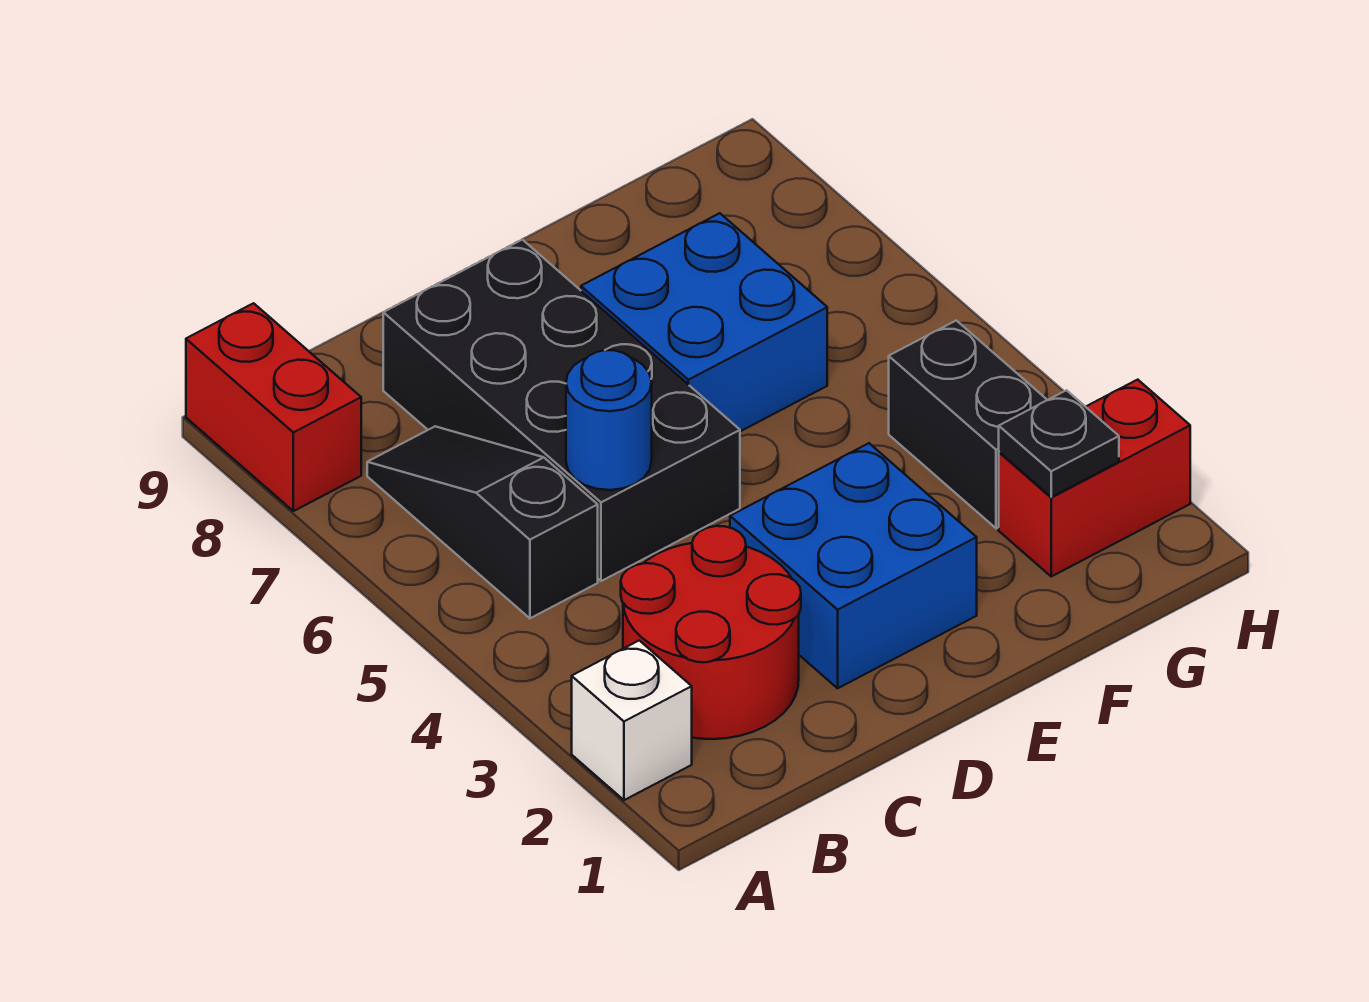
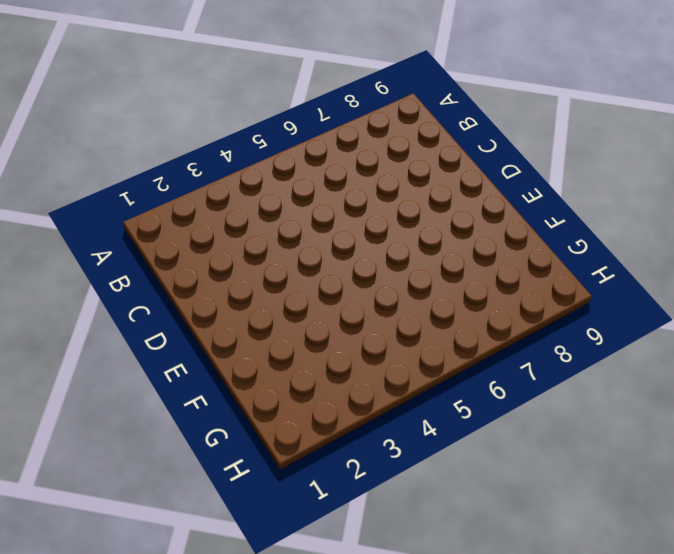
none -> white brick A2 level 1
none -> red brick A8:A9 level 1

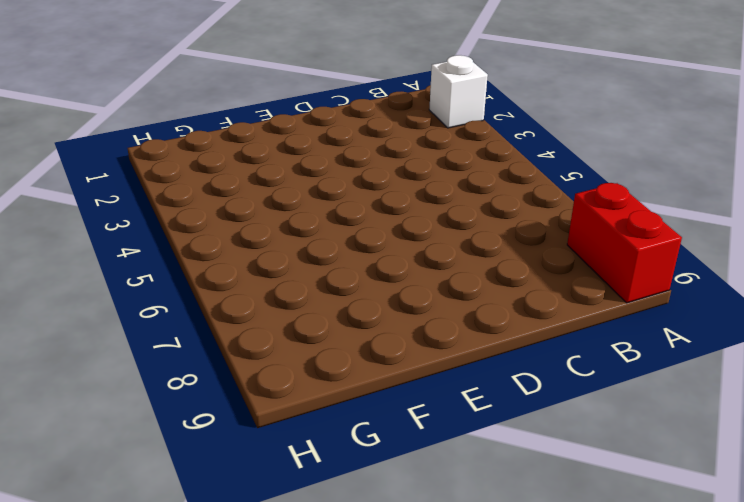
none -> red round brick B2:C3 level 1
none -> black slope B5:B7 level 1 top 5

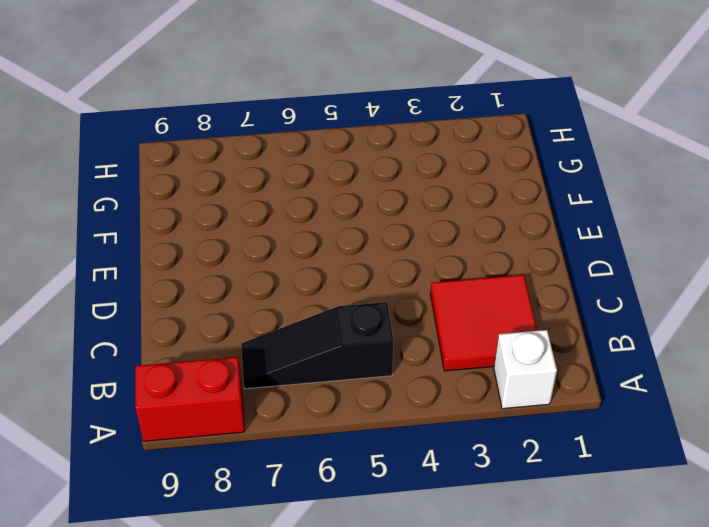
red tile B2:C3 level 1 -> red round brick B2:C3 level 1
none -> black brick C5:D8 level 1
none -> blue brick D2:E3 level 1

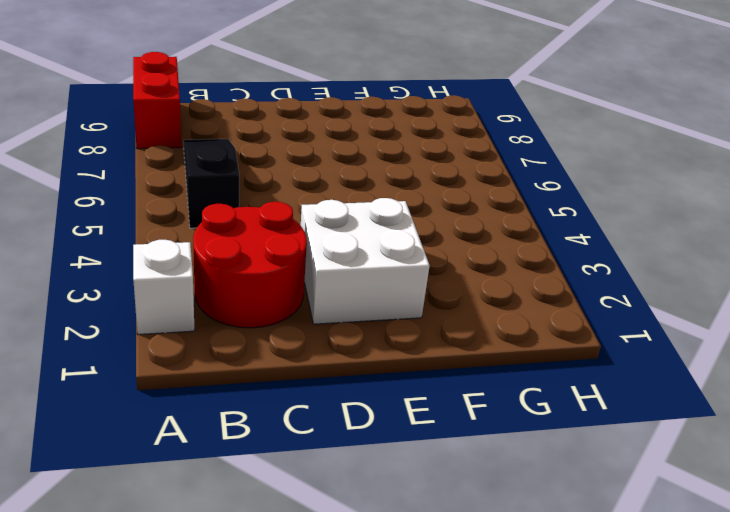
white brick D2:E3 level 1 -> blue brick D2:E3 level 1
none -> black brick C5:D8 level 1
none -> blue brick E6:F7 level 1

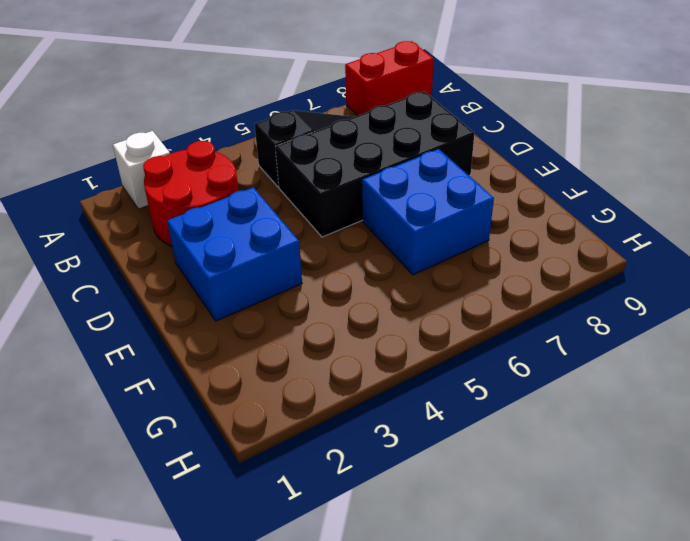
none -> red brick G2:H2 level 1
none -> black brick G3:G4 level 1

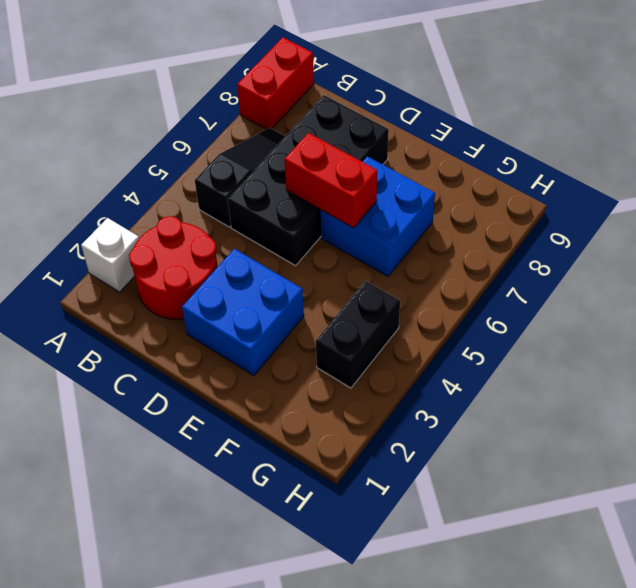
red brick D6:E6 level 2 -> red brick G2:H2 level 1
none -> blue round brick C5 level 2
none -> black plate G2 level 2

